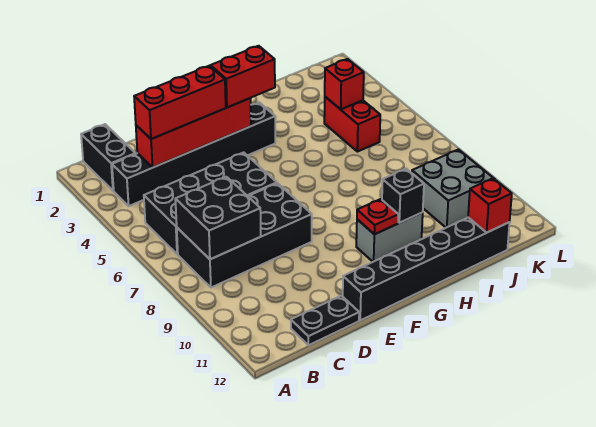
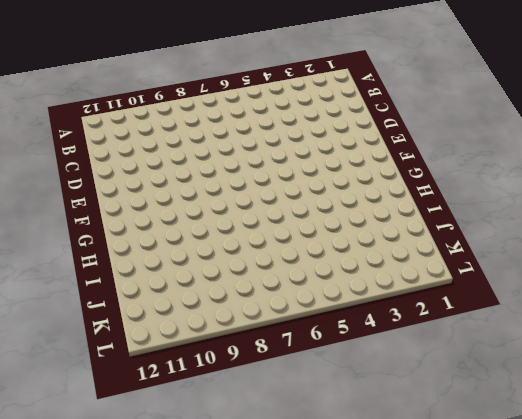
none -> black brick B1:B2 level 1
none -> black brick B3:G3 level 1
none -> black brick B5:E6 level 1

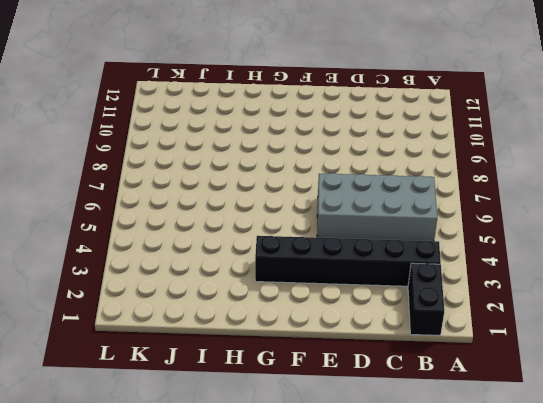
grey brick B5:E6 level 1 -> black brick B5:E6 level 1
none -> black brick B7:E8 level 1
none -> black plate C12:D12 level 1
none -> black brick E12:J12 level 1

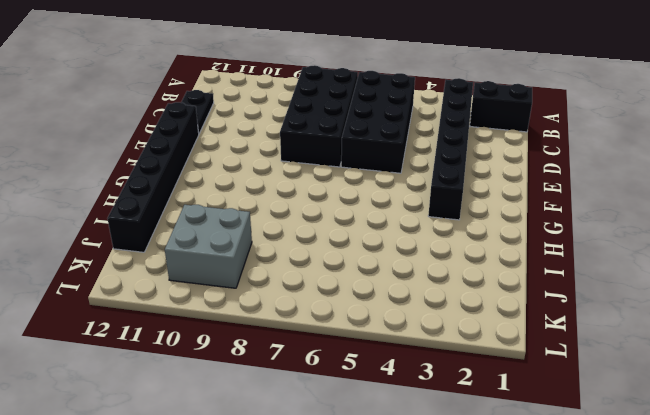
none -> grey brick G10:H10 level 1
none -> red brick J4:J5 level 1
none -> black brick B7:C8 level 2

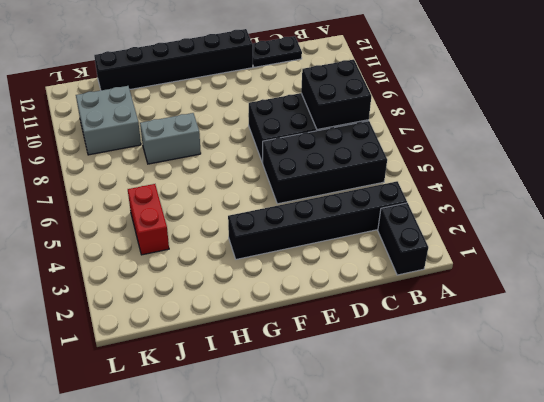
grey brick H8:I8 level 1 -> grey brick G10:H10 level 1
none -> red brick C3:F3 level 2
none -> red plate G10 level 2
none -> black brick H10 level 2

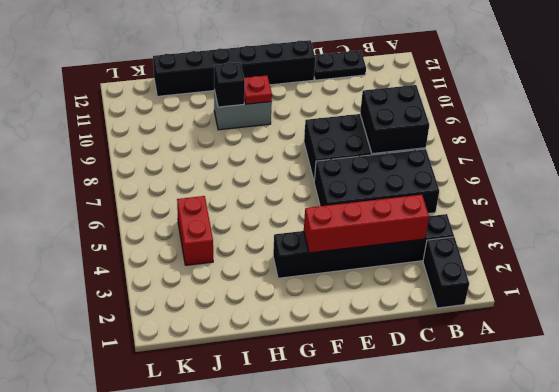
none -> grey brick J9:K10 level 1
none -> red brick J4 level 2
none -> red brick J12 level 2

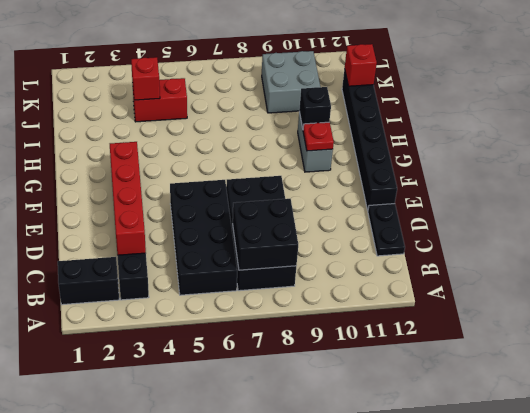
none -> red brick C3:E3 level 3
none -> red brick F3:G3 level 3

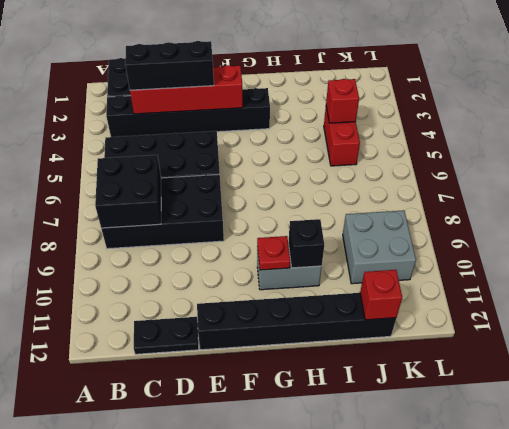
black brick C3:E3 level 3 -> red brick C3:E3 level 3
none -> red brick F3:G3 level 3

